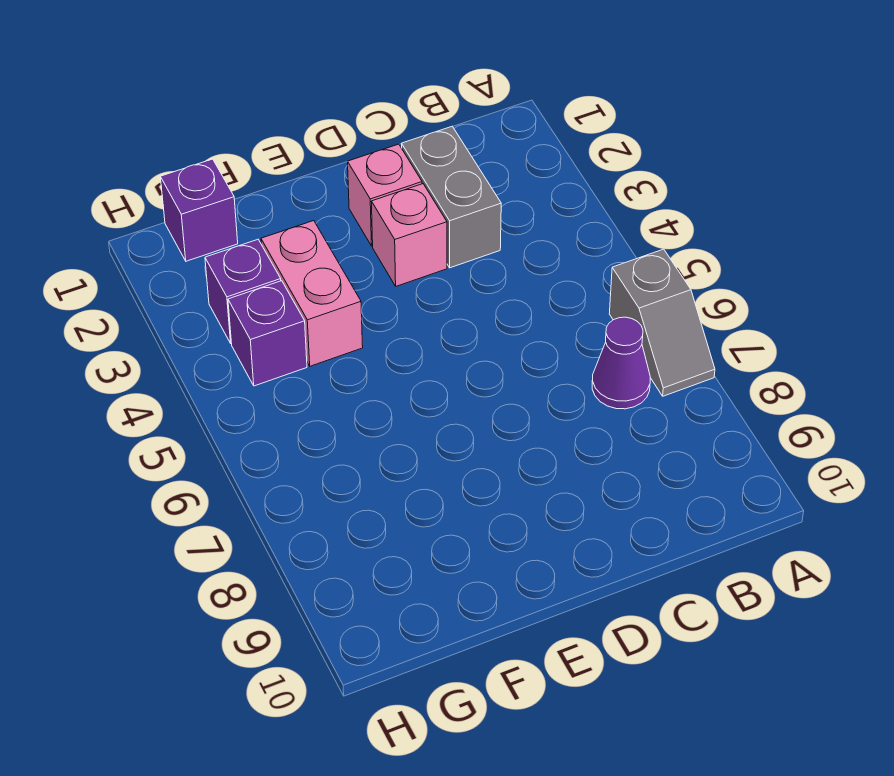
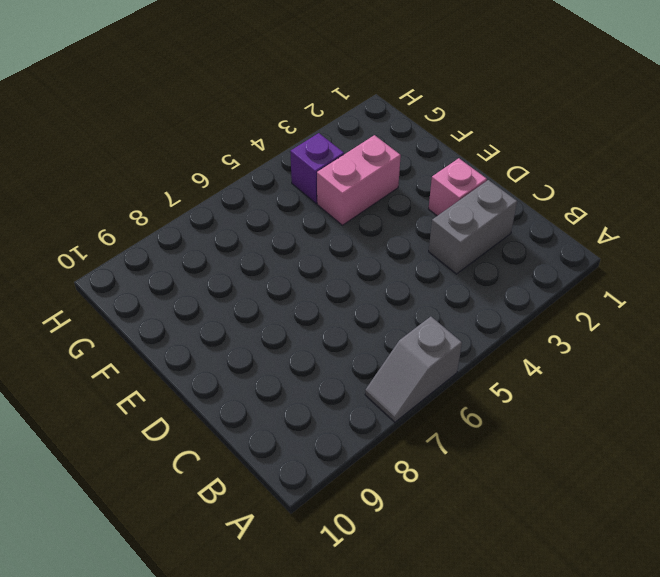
none -> purple cone B7 level 1
none -> pink brick D3 level 1

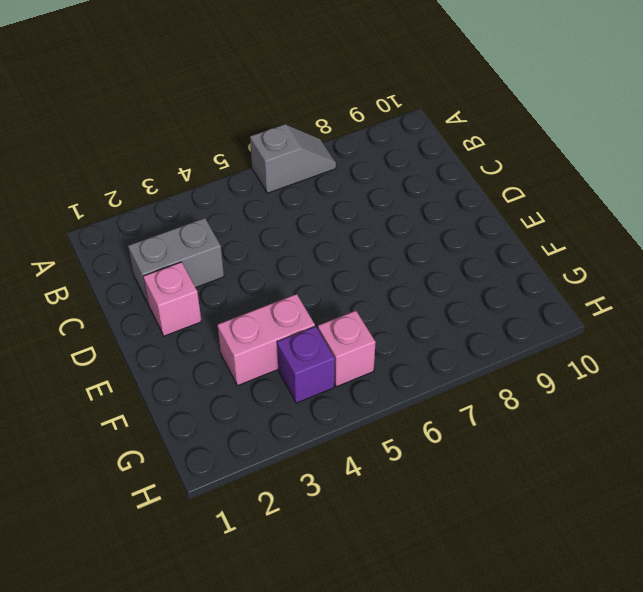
pink brick G5 level 1 -> pink brick D3 level 1
none -> purple cone B7 level 1
none -> purple brick G1 level 1

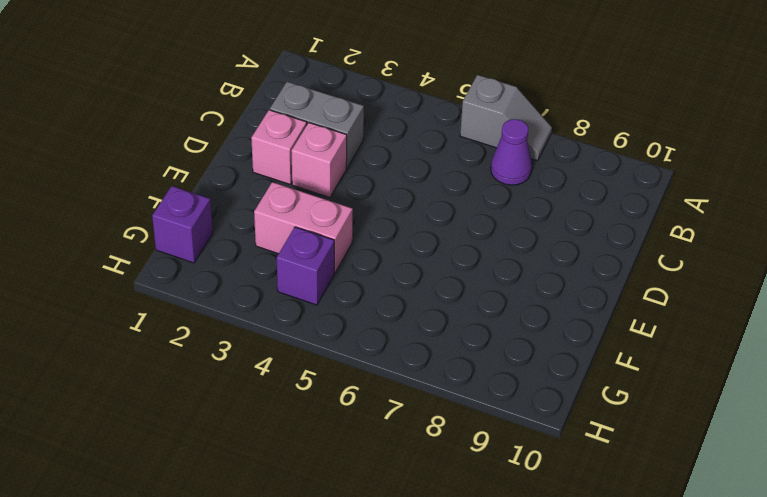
none -> purple brick G3 level 1

